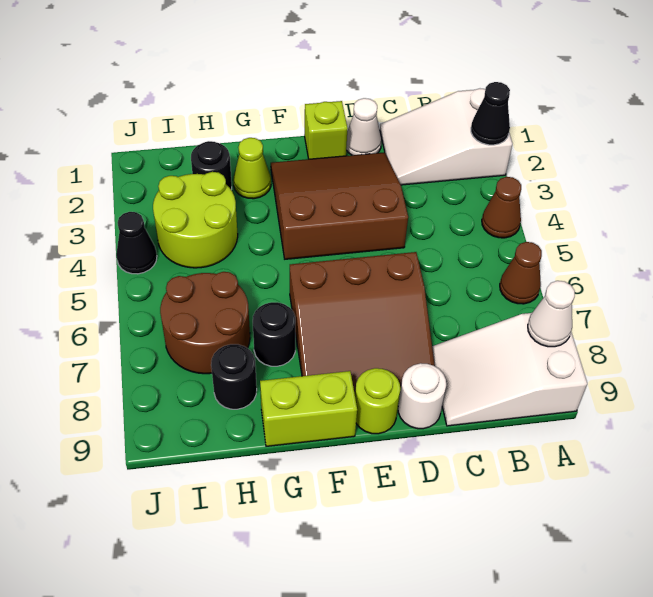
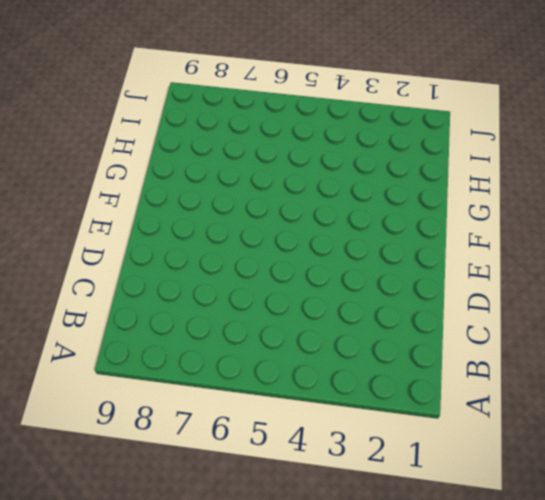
none -> white slope A1:C2 level 1 top A
none -> brown cone A4 level 1
none -> brown cone A6 level 1

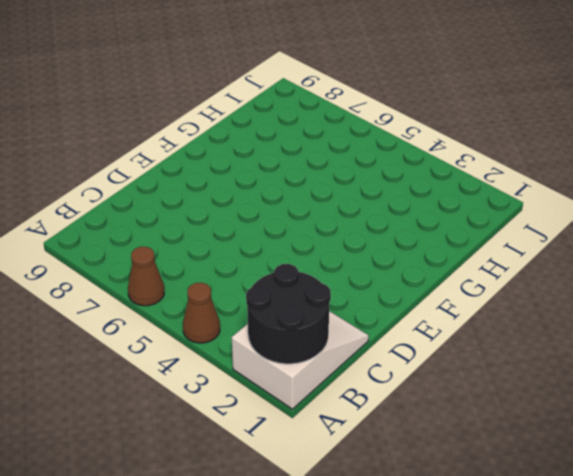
black round brick A1:B2 level 2 -> black cone A2 level 2
none -> white slope A8:C9 level 1 top A
none -> white cone D1 level 1
none -> brown slope D2:F4 level 1 top 4

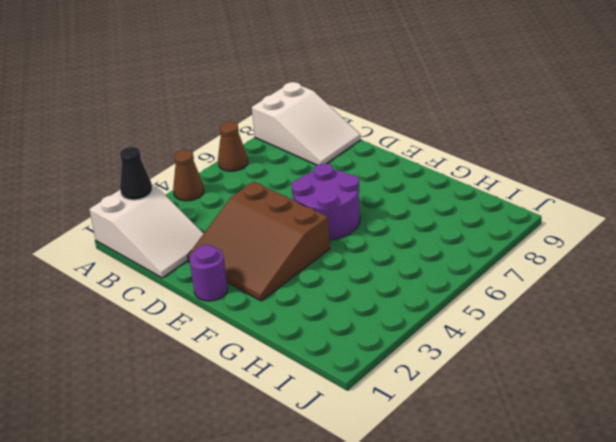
purple round brick E1 level 1 -> lime brick E1 level 1
purple round brick E5:F6 level 1 -> brown slope D6:F8 level 1 top 6
none -> white cone D1 level 1
none -> white round brick D9 level 1
none -> lime round brick E9 level 1

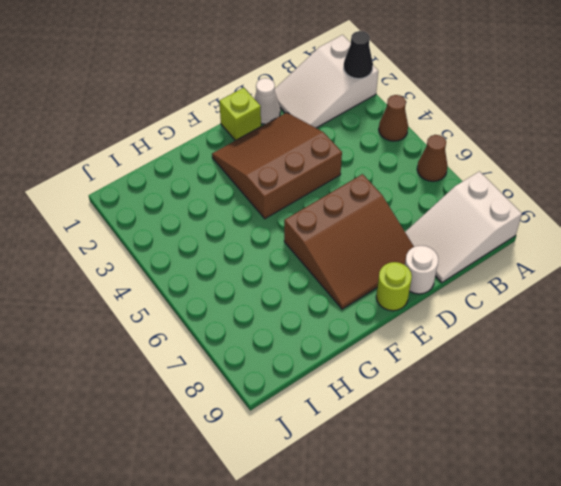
none -> lime brick F9:G9 level 1
none -> lime cone G2 level 1
none -> black round brick G7 level 1

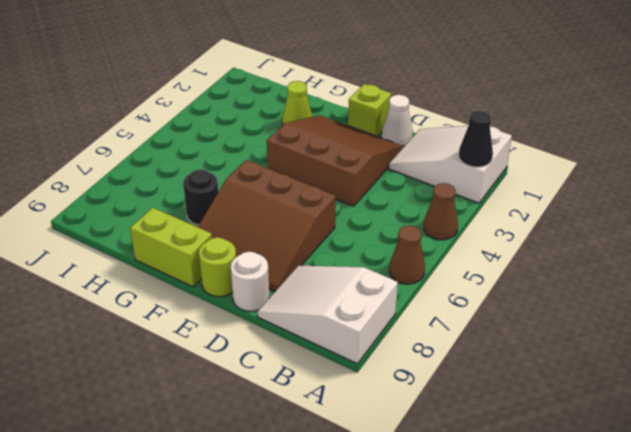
none -> black round brick H2 level 1
none -> lime round brick H3:I4 level 1
none -> brown round brick H6:I7 level 1

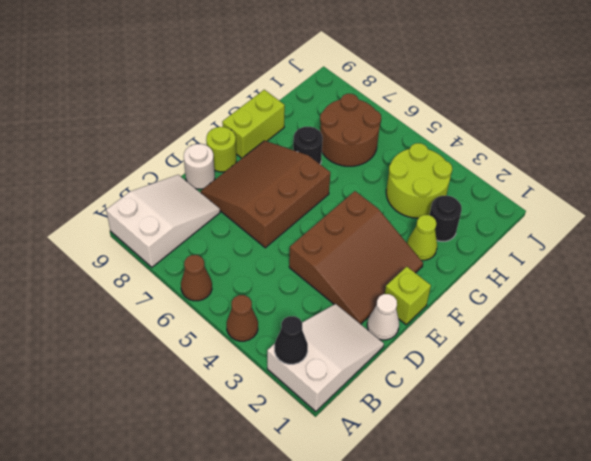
none -> black round brick H8 level 1
none -> black cone J4 level 1
none -> white cone A8 level 2

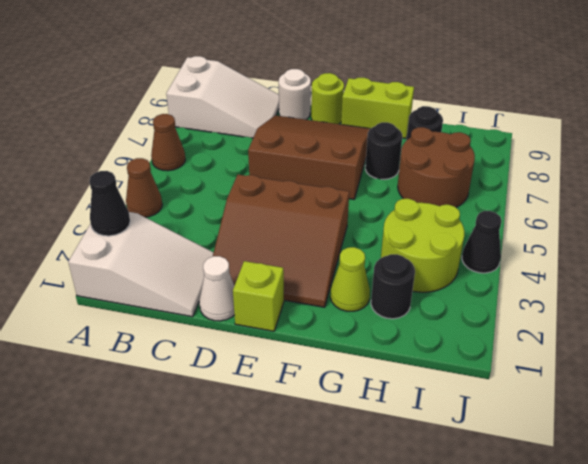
none -> white cone A8 level 2

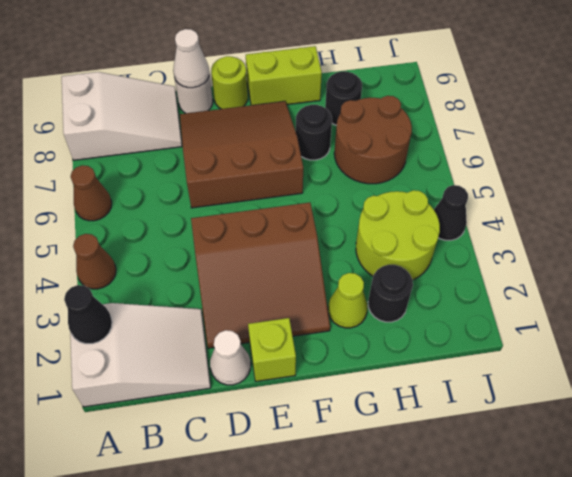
white cone D9 level 2 -> white cone A8 level 2

